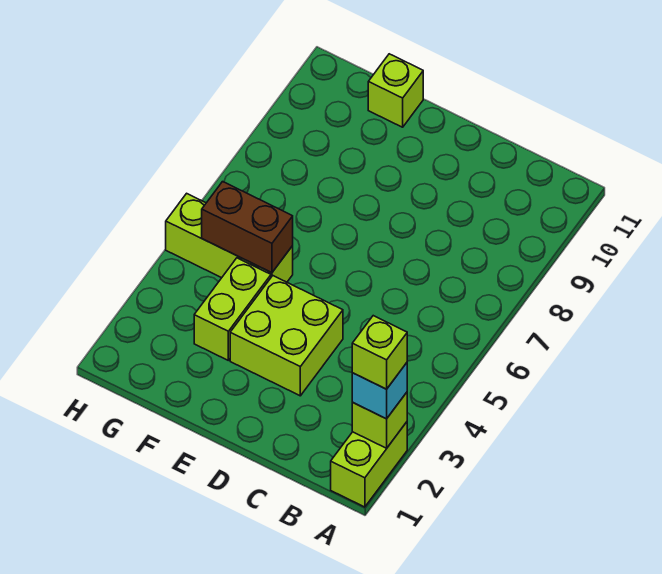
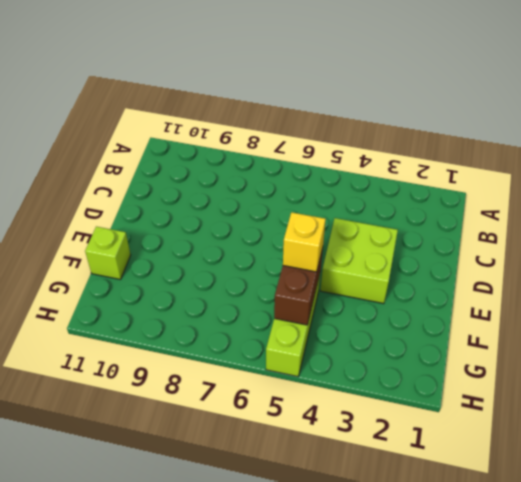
yellow brick F5 level 3 -> none
none -> lime brick A1:A2 level 1
none -> lime brick F3:F4 level 1

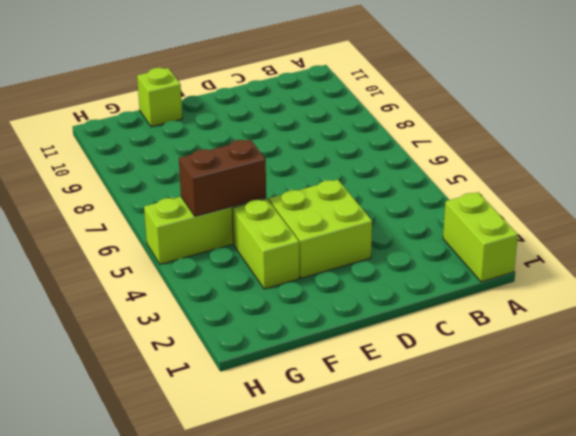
none -> lime brick A2 level 2
none -> cyan brick A2 level 3

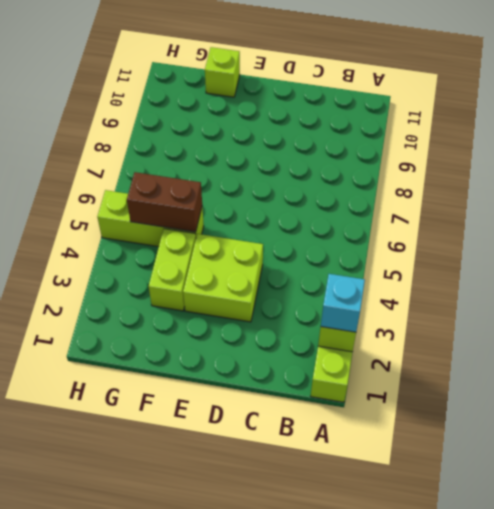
none -> lime brick A2 level 4

